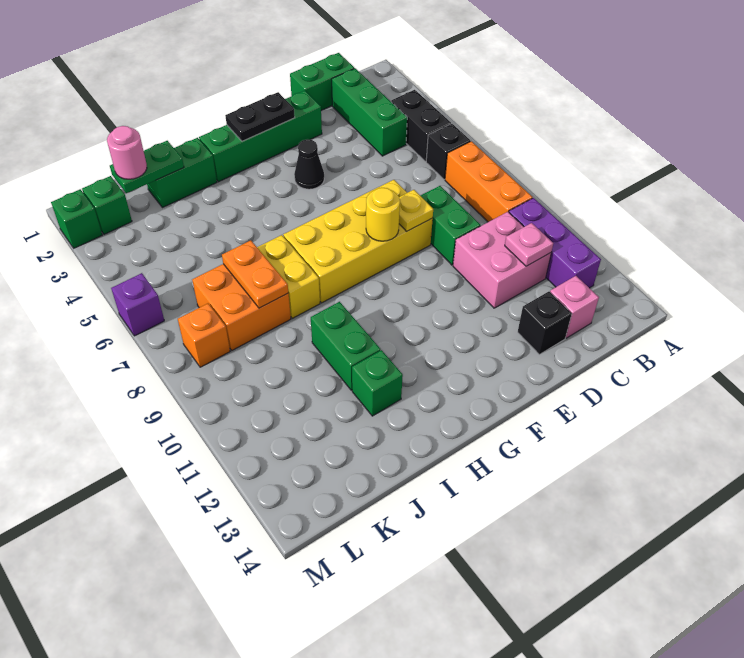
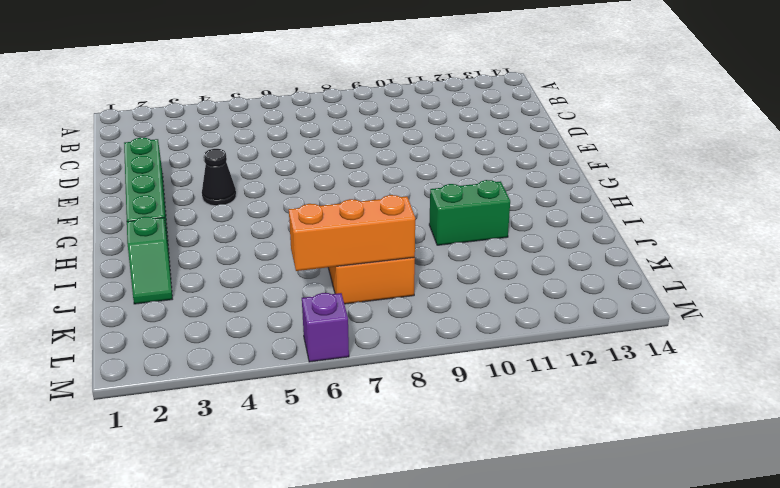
green slope I2:J2 level 1 top I -> green brick I2:J2 level 1
orange brick K6:K8 level 2 -> orange brick B7:B9 level 1
none -> black brick B4:B5 level 1
none -> black brick B6 level 1
none -> purple brick B10:B12 level 1

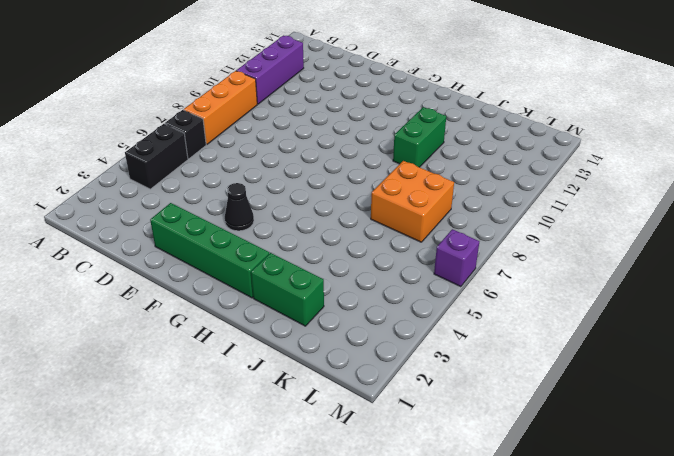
none -> green brick C1:D1 level 1
none -> green brick C2:C4 level 1
none -> pink brick C10:D11 level 1

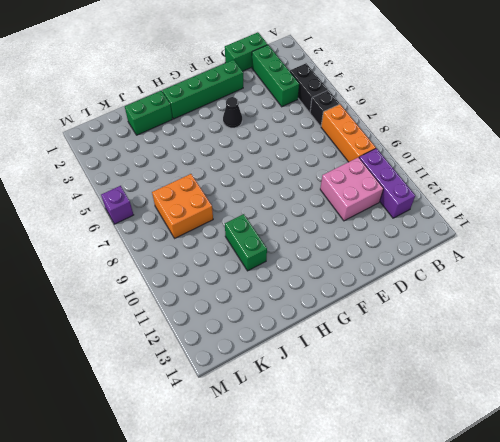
none -> pink brick C13 level 1
none -> green brick D8:D9 level 1
none -> black brick D13 level 1

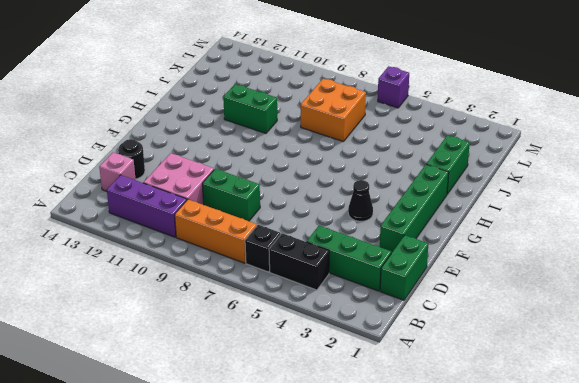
black round brick D13 level 1 -> black brick D13 level 1
none -> yellow brick E7:H8 level 1
none -> yellow brick I7:I8 level 1
none -> green brick I12 level 1

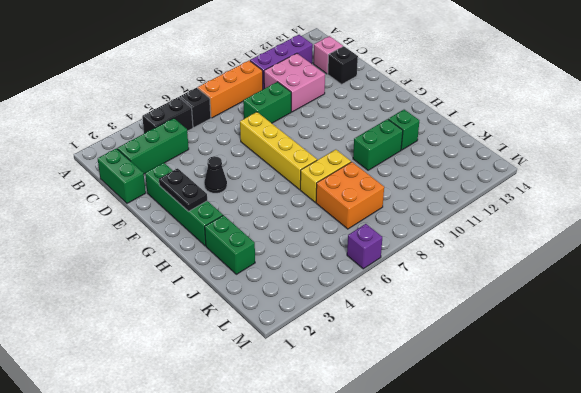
yellow brick E7:H7 level 1 -> yellow brick E7:H8 level 1
none -> green brick L2 level 1
none -> orange brick L8 level 1
none -> green brick M2 level 1

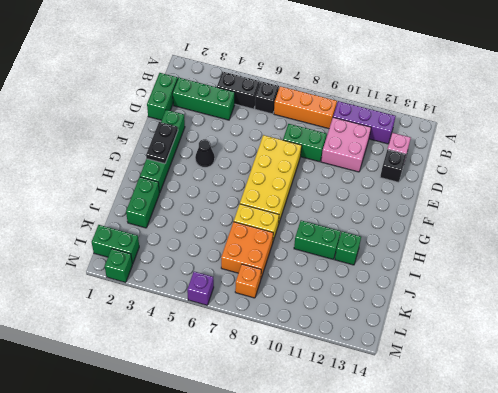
green brick L1:L2 level 1 -> green brick L2 level 1
none -> pink plate C11 level 2
none -> yellow plate E8 level 2
none -> yellow round brick F8 level 2

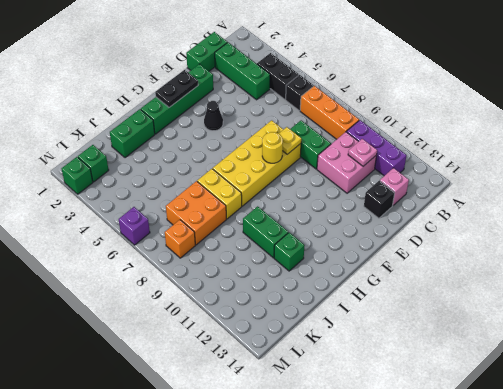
none -> green plate J2:K2 level 2
none -> orange plate J7:J8 level 2
none -> pink round brick K2 level 3

